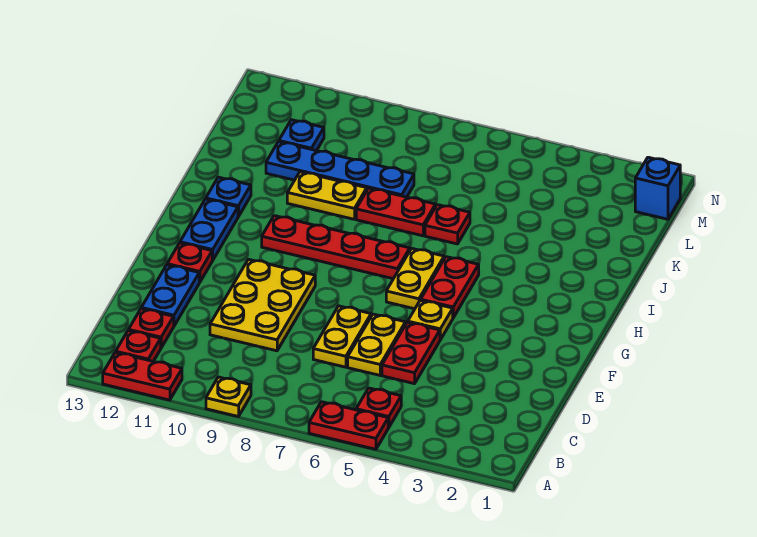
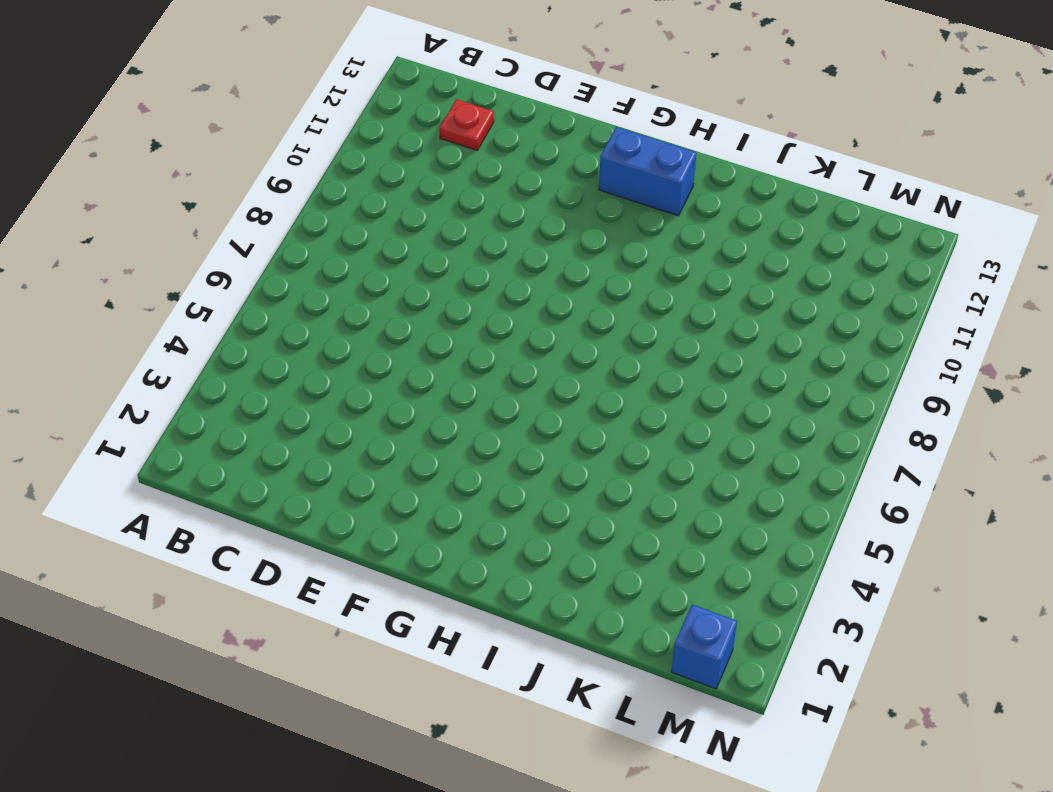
blue brick G12:H12 level 1 -> blue plate G12:H12 level 1
none -> red plate A5:A6 level 1
none -> yellow plate A9 level 1
none -> red plate A11:A12 level 1

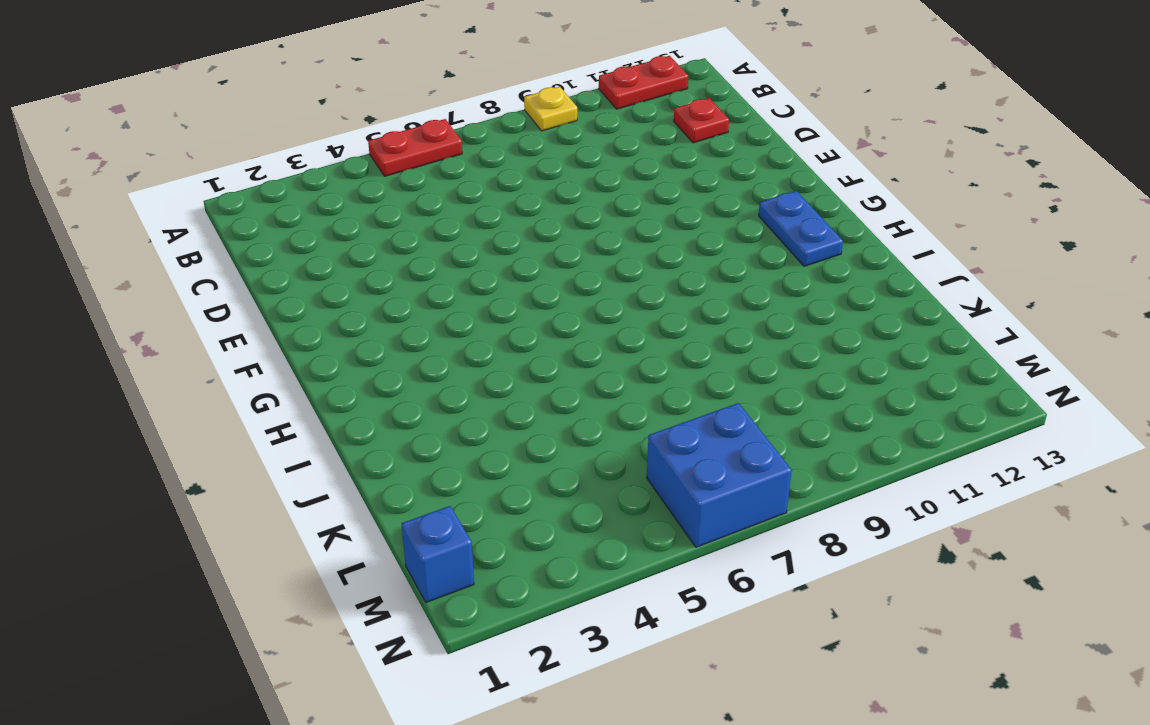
blue brick M6:N7 level 1 -> none
none -> red plate B5 level 1
none -> red plate B12 level 1
none -> red plate D5:E5 level 1

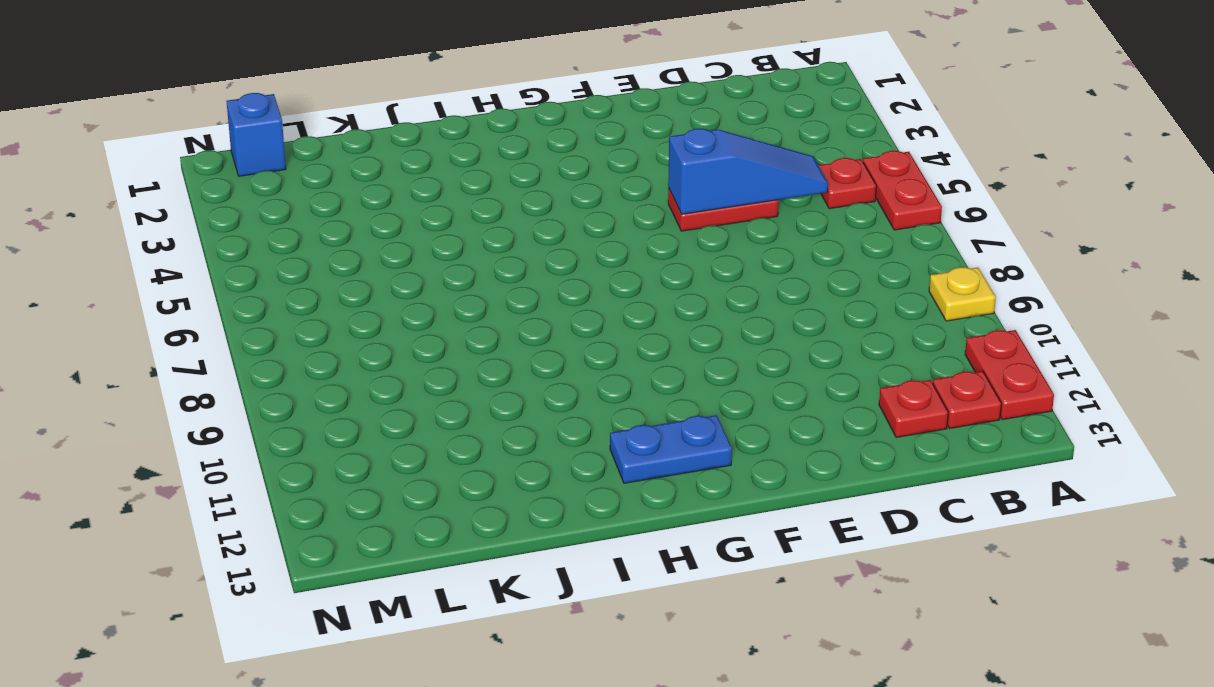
blue slope C5:E5 level 2 top E -> none
none -> yellow plate D6:E6 level 1
none -> yellow plate D7:E7 level 1
none -> yellow plate D9:F10 level 1

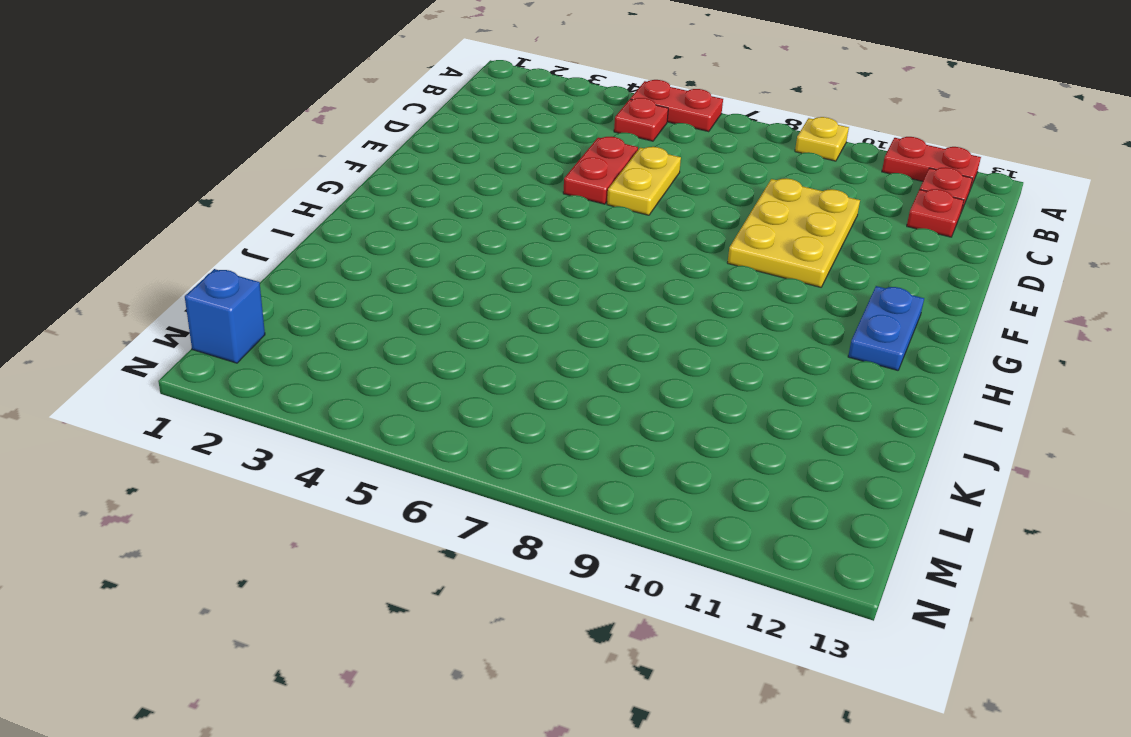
none -> yellow plate D7:E7 level 1
none -> blue plate D12:E12 level 1
none -> yellow plate F5 level 1

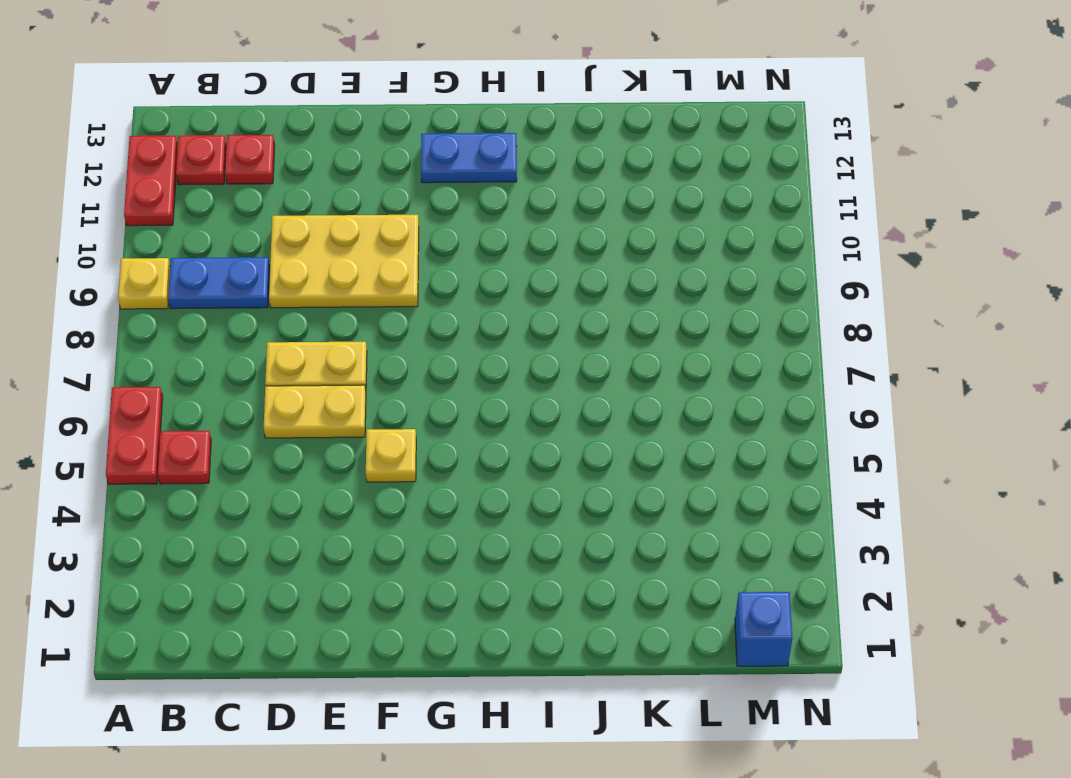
blue plate B9:C9 level 1 -> blue plate D12:E12 level 1
none -> red plate D5:E5 level 1
none -> red plate F12 level 1
none -> red plate G5:H5 level 1

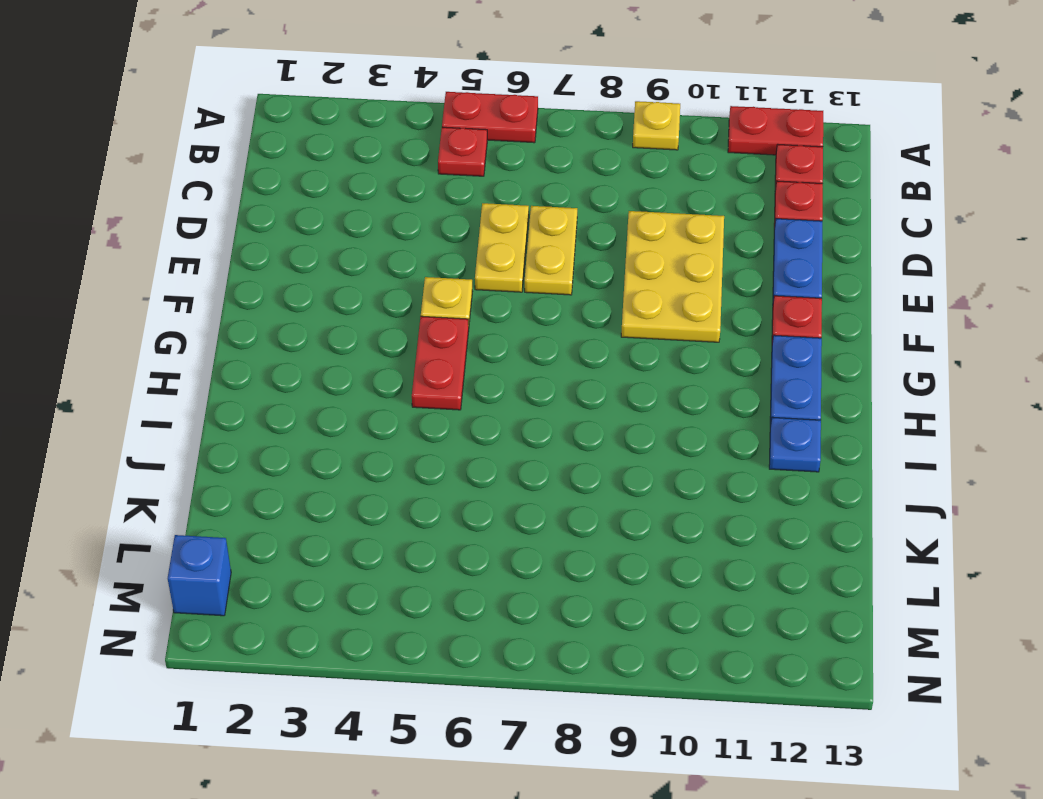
none -> red plate D5:E5 level 1
none -> yellow plate G6:H6 level 1
none -> red plate H7:H10 level 1

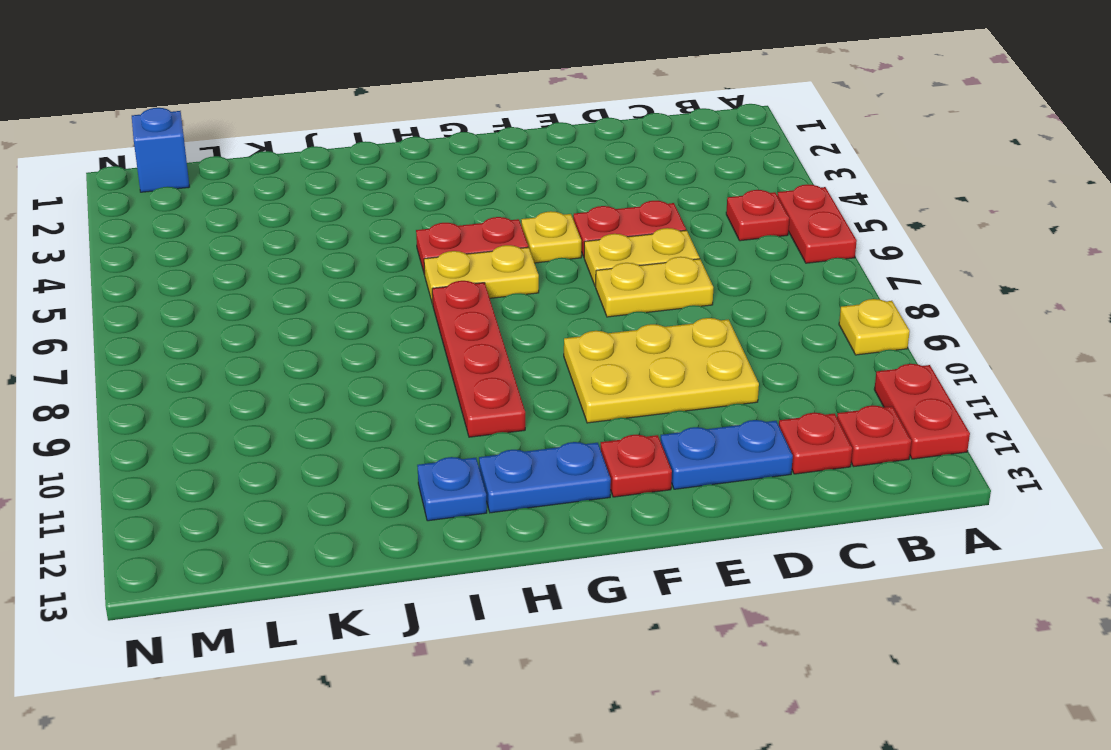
none -> red plate J6 level 1
none -> red plate J7:J8 level 1
none -> yellow plate J9:J10 level 1

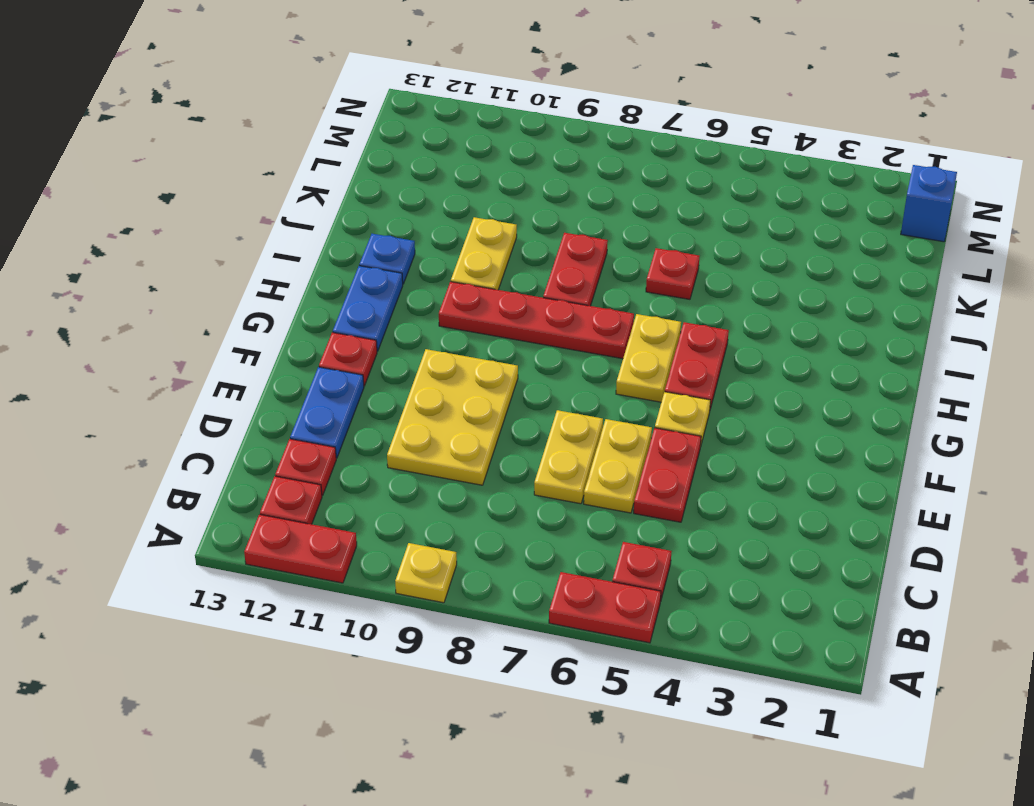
red plate I8:J8 level 1 -> red plate J7:J8 level 1
yellow plate I10:J10 level 1 -> yellow plate J9:J10 level 1
none -> blue plate K8:K11 level 1
none -> blue plate L11 level 1

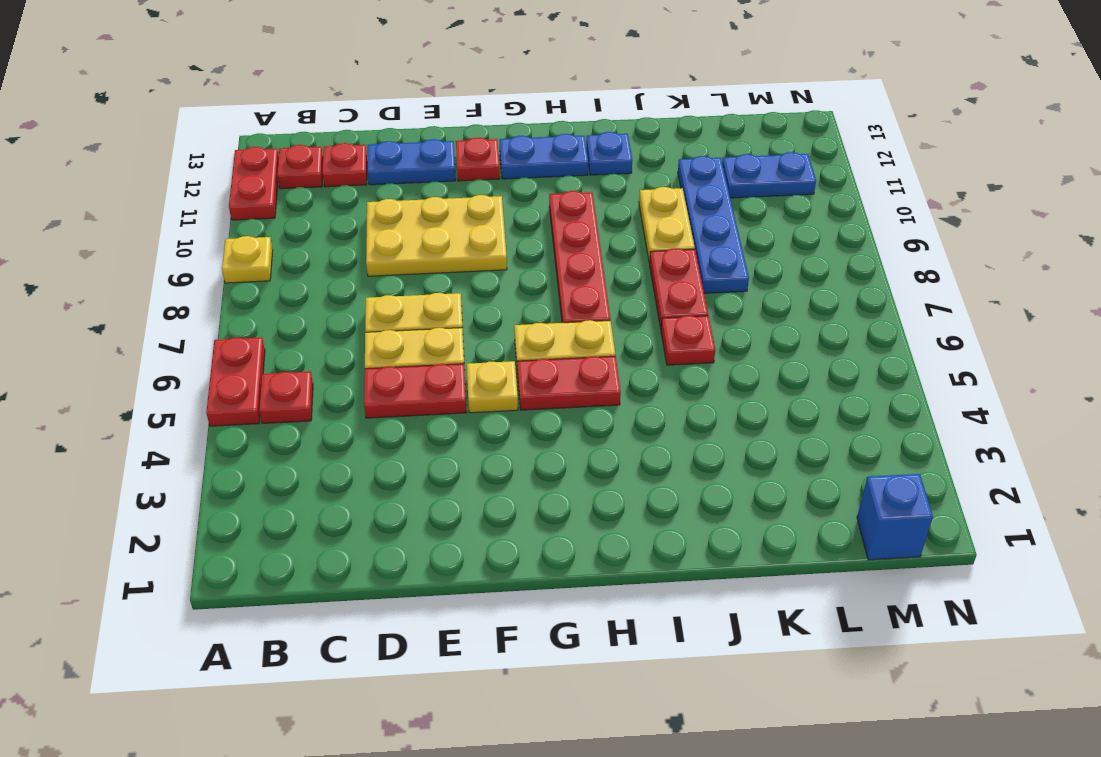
blue plate L11:M11 level 1 -> blue plate L11 level 1

